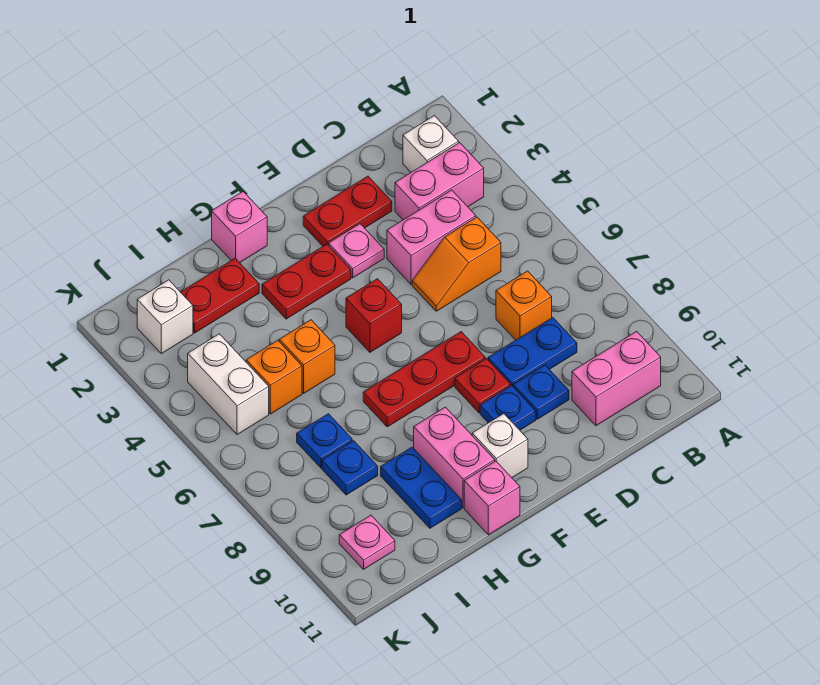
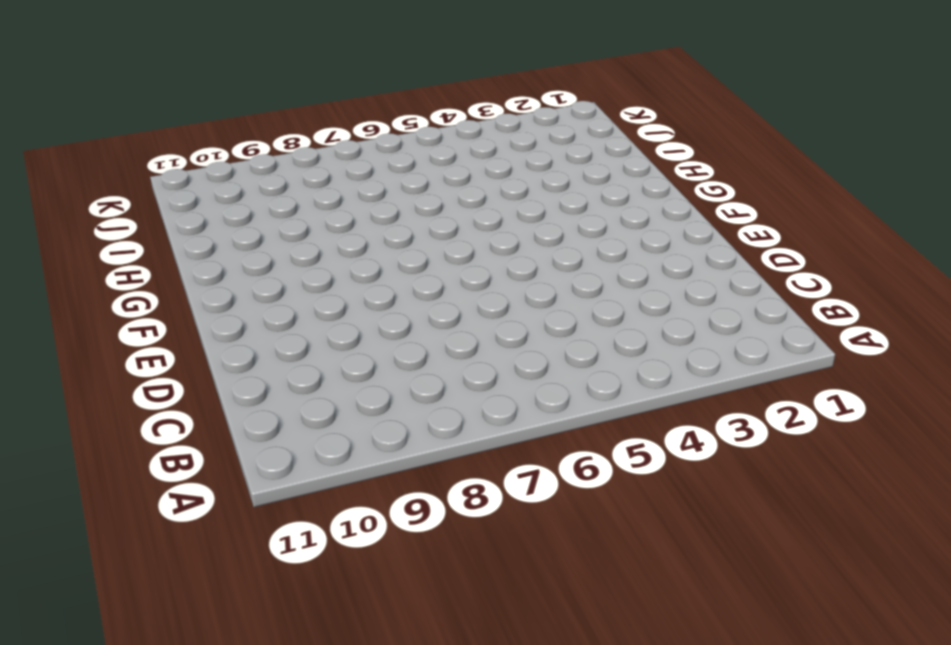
none -> white brick B2 level 1
none -> pink brick B3:C3 level 1
none -> pink brick B10:C10 level 1

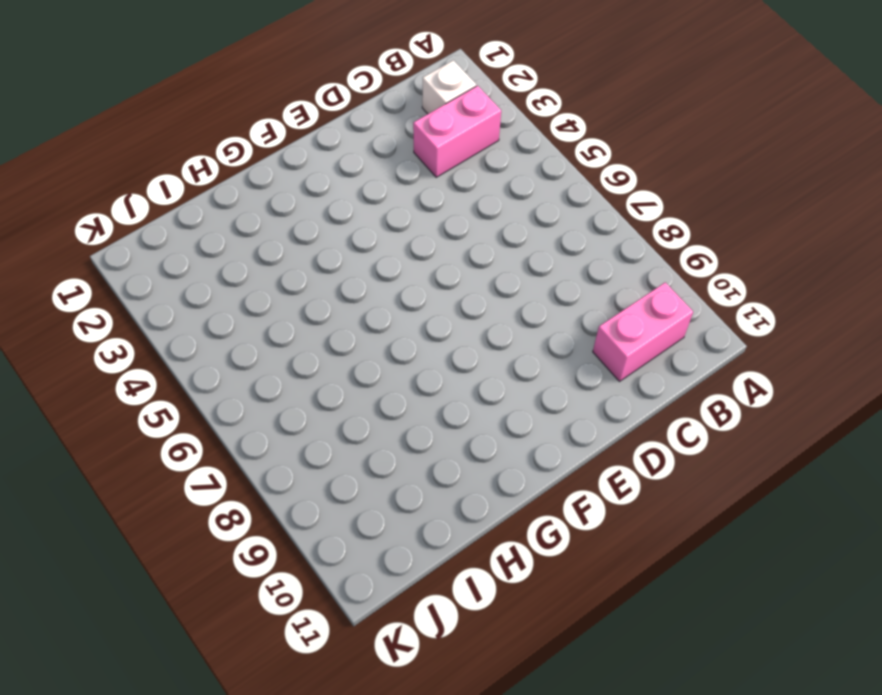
none -> pink brick C4:D4 level 1
none -> orange slope C5:D5 level 1 top C
none -> orange brick C7 level 1

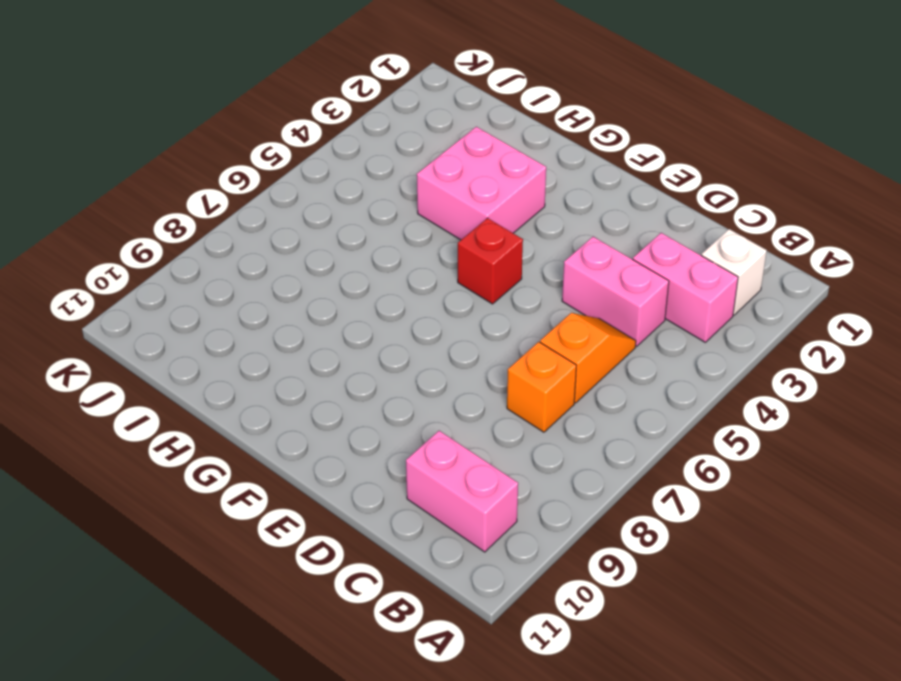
orange slope C5:C6 level 1 top 6 -> orange slope C5:D5 level 1 top C
pink brick G3:H4 level 1 -> red plate F3:G3 level 1
none -> blue plate C8:D8 level 1
none -> red plate D2:E2 level 1
none -> blue plate D9 level 1

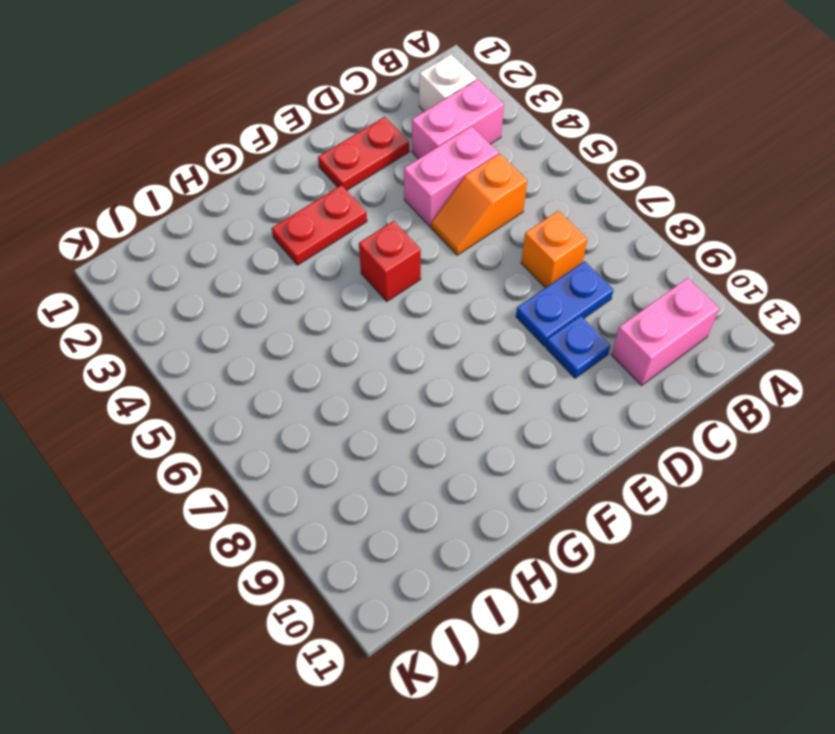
none -> pink plate E3 level 1
none -> red plate E7:G7 level 1
none -> red plate E8 level 1

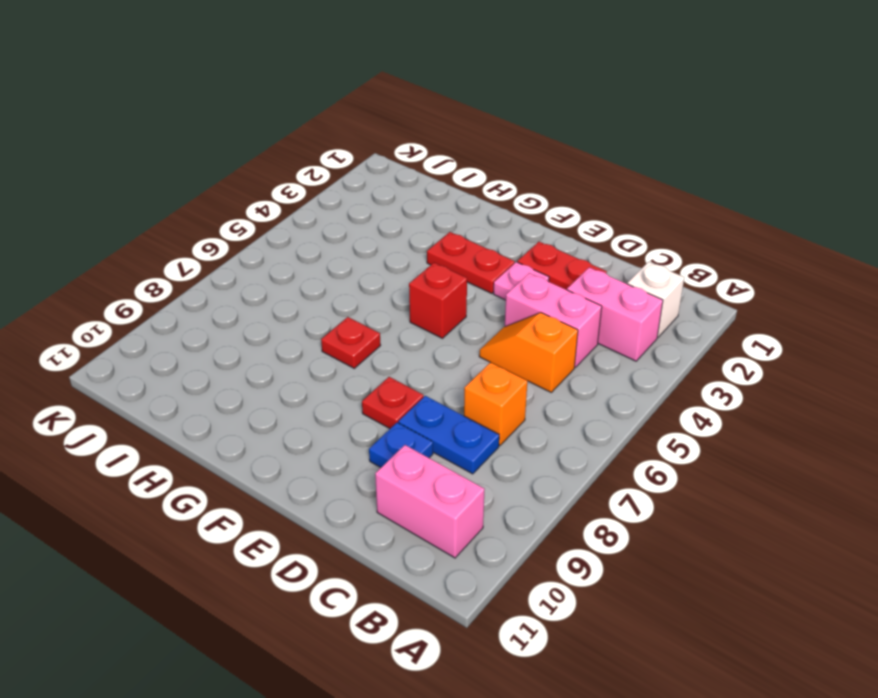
red plate G7 level 1 -> red plate E7:G7 level 1
none -> blue plate E9 level 1
none -> white brick F10 level 1
none -> pink brick G1 level 1

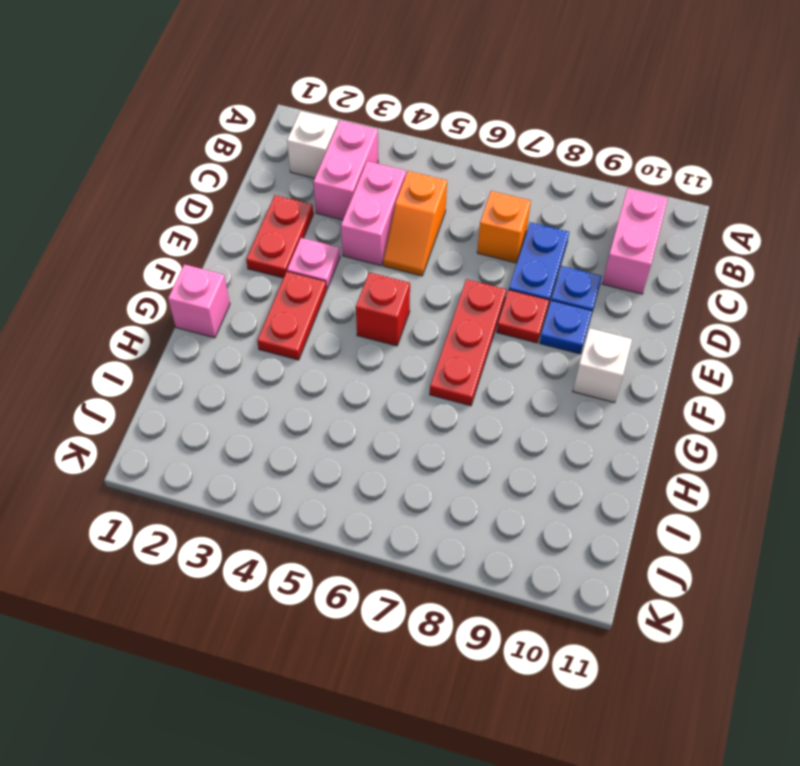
none -> pink brick G9:G10 level 1
none -> pink brick G11 level 1
none -> red plate H2:I2 level 1

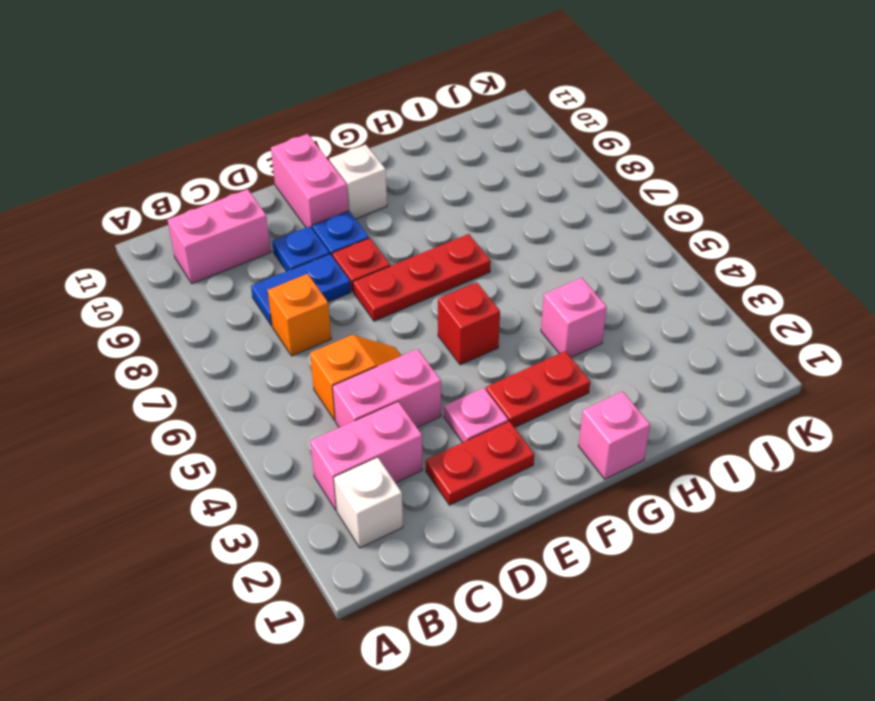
pink brick E10:E11 level 1 -> pink brick G9:G10 level 1
pink brick H4 level 1 -> pink brick G11 level 1
none -> red plate H2:I2 level 1
none -> orange brick H5 level 1
none -> blue plate H9:H10 level 1

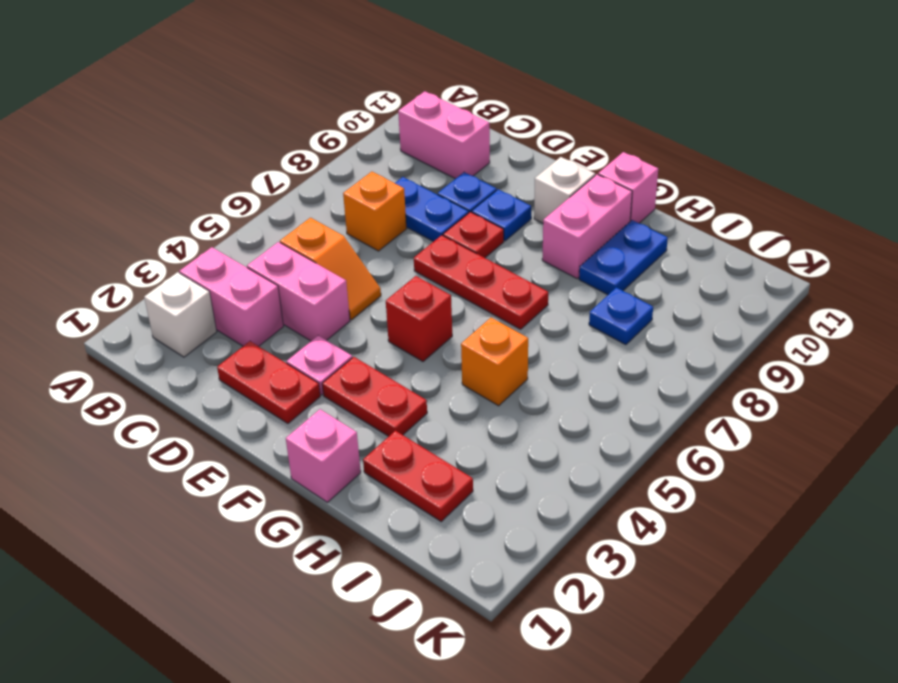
none -> orange brick I5 level 1
none -> blue plate I7 level 1
none -> white brick J2 level 1

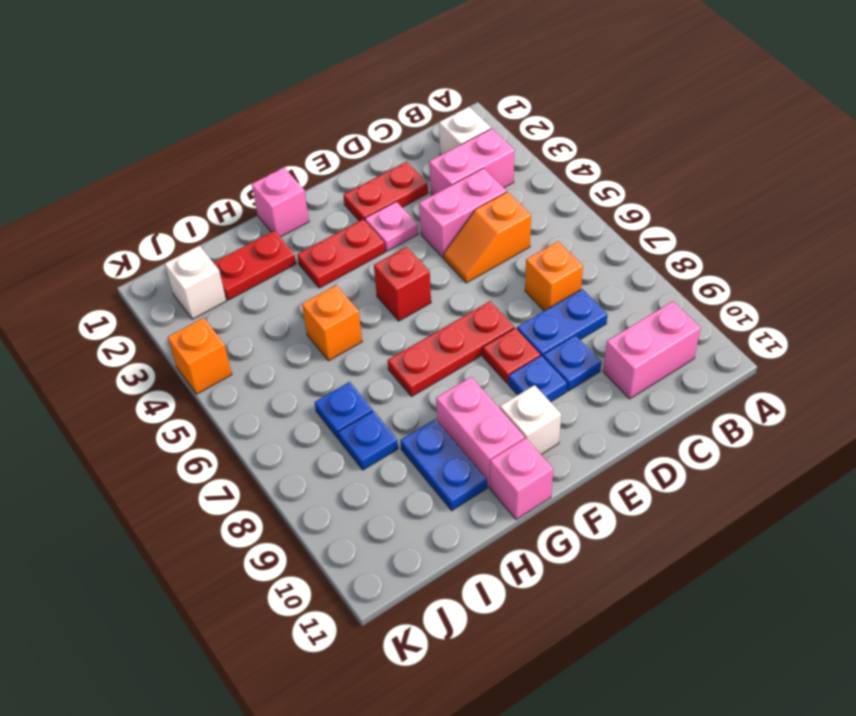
orange brick K4 level 1 -> orange brick I5 level 1
none -> white brick J4:J5 level 1
none -> pink plate J10 level 1

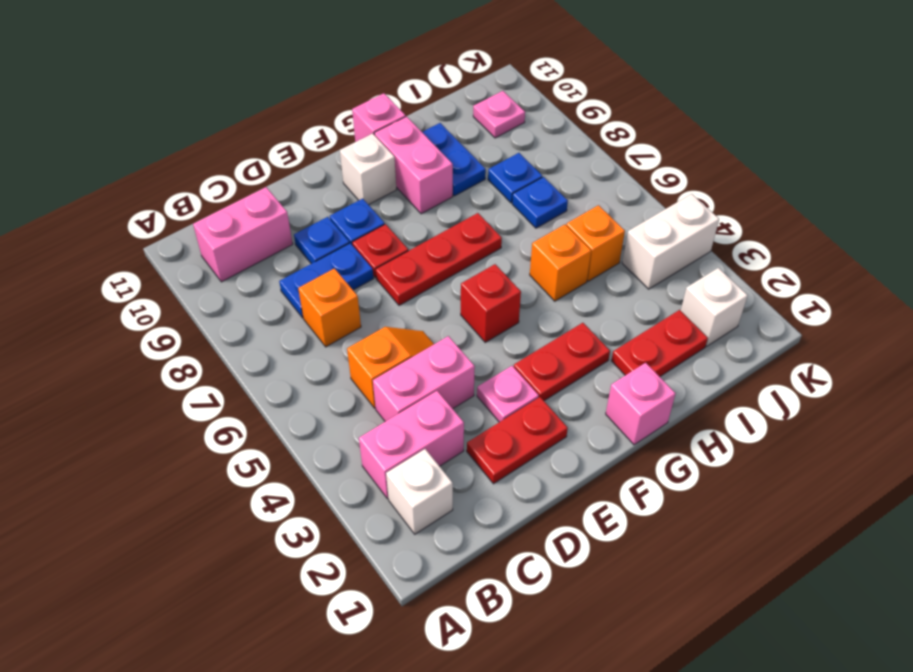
white brick J4:K4 level 1 -> white brick J4:J5 level 1

